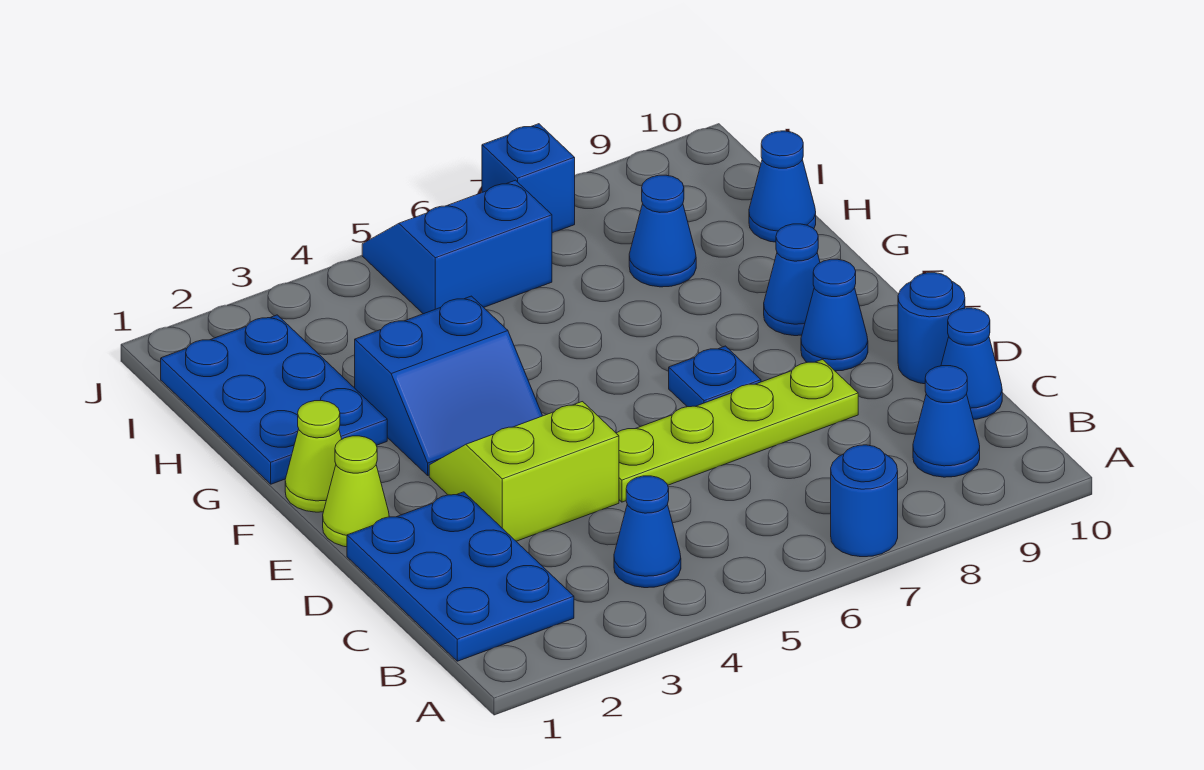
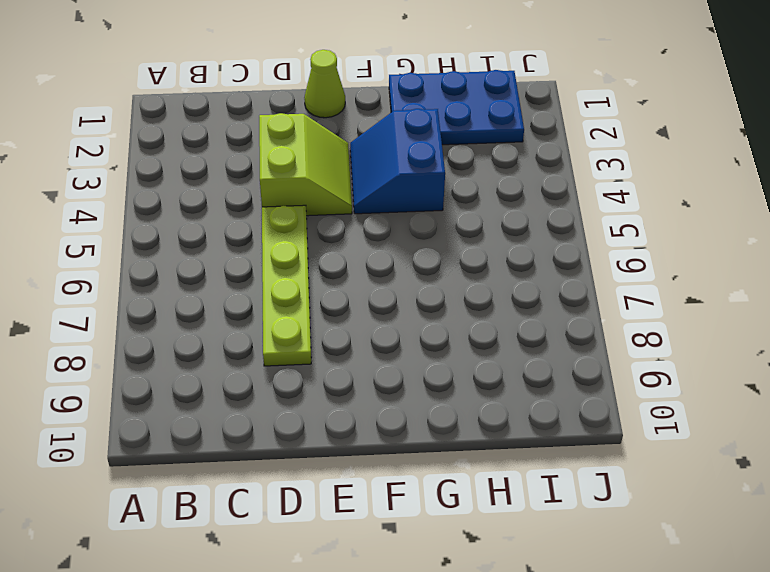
none -> blue round brick A7 level 1
none -> blue plate B1:D2 level 1
none -> blue cone B4 level 1

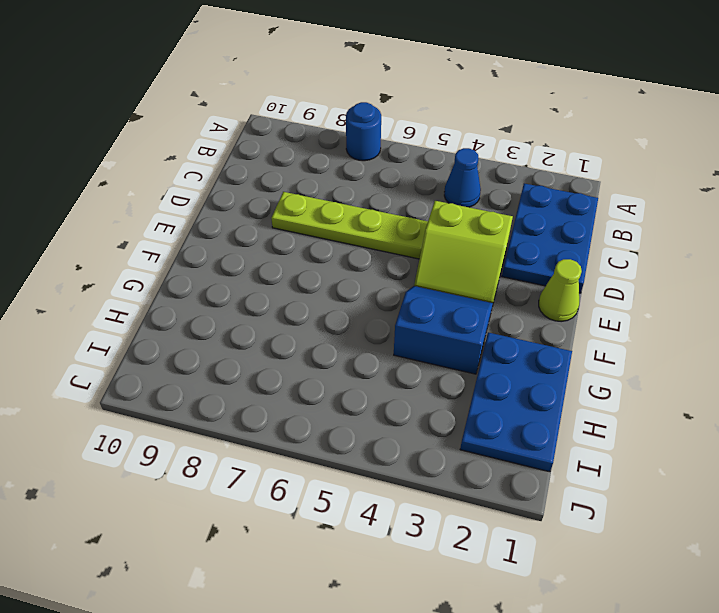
none -> blue cone B9 level 1
none -> blue cone C10 level 1
none -> blue round brick D10 level 1

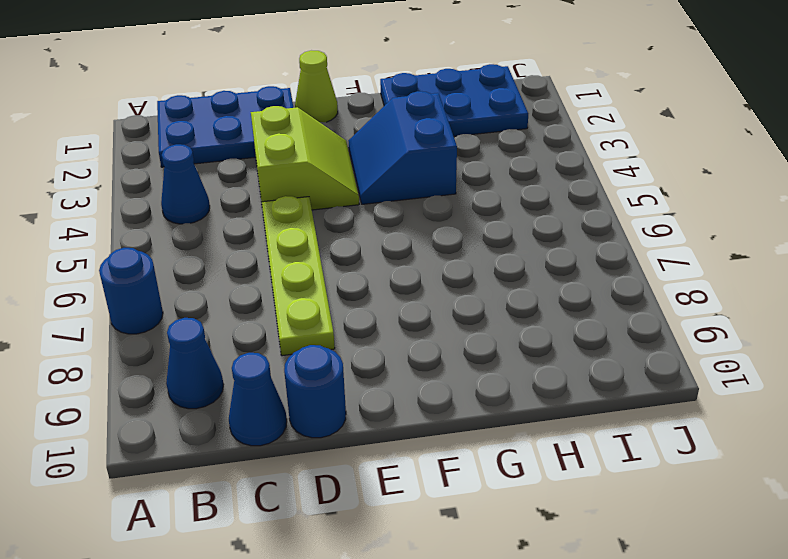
none -> blue plate E7 level 1
none -> blue cone E9 level 1
none -> lime cone F1 level 1

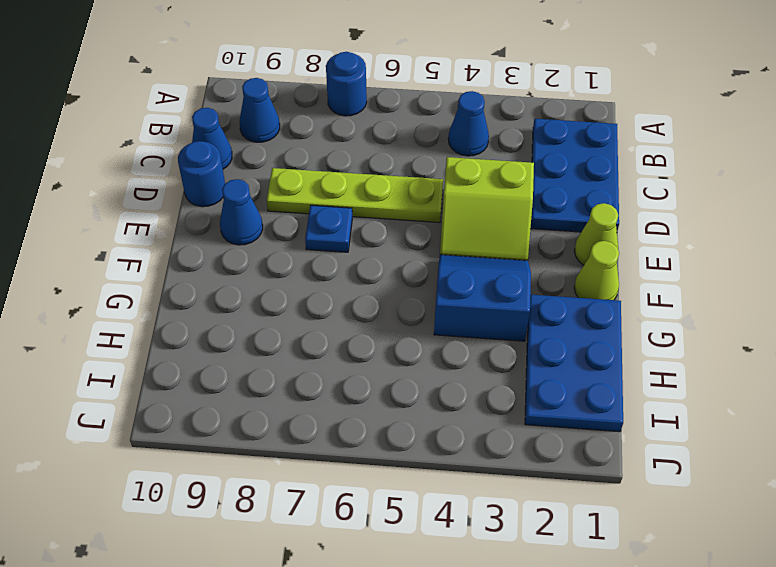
none -> blue cone F9 level 1
none -> blue cone H8 level 1
none -> blue cone H10 level 1

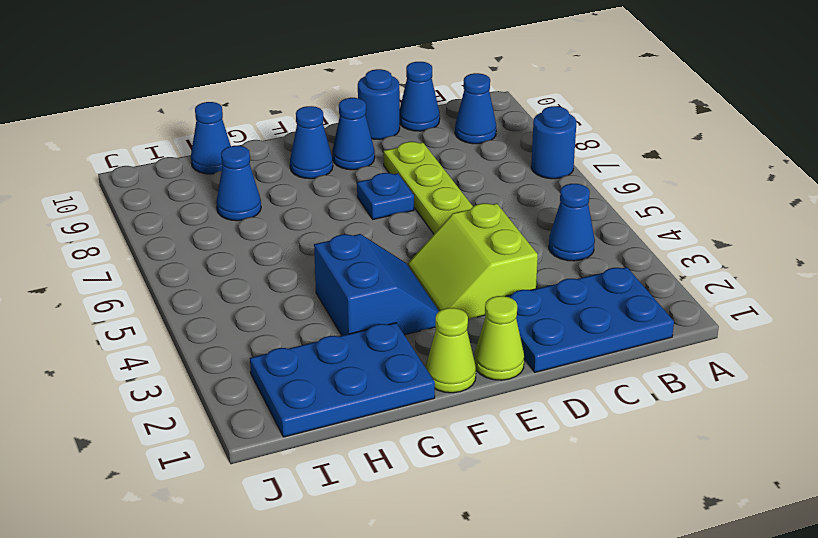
none -> blue slope I5:J6 level 1 top I
none -> blue brick J7 level 1

